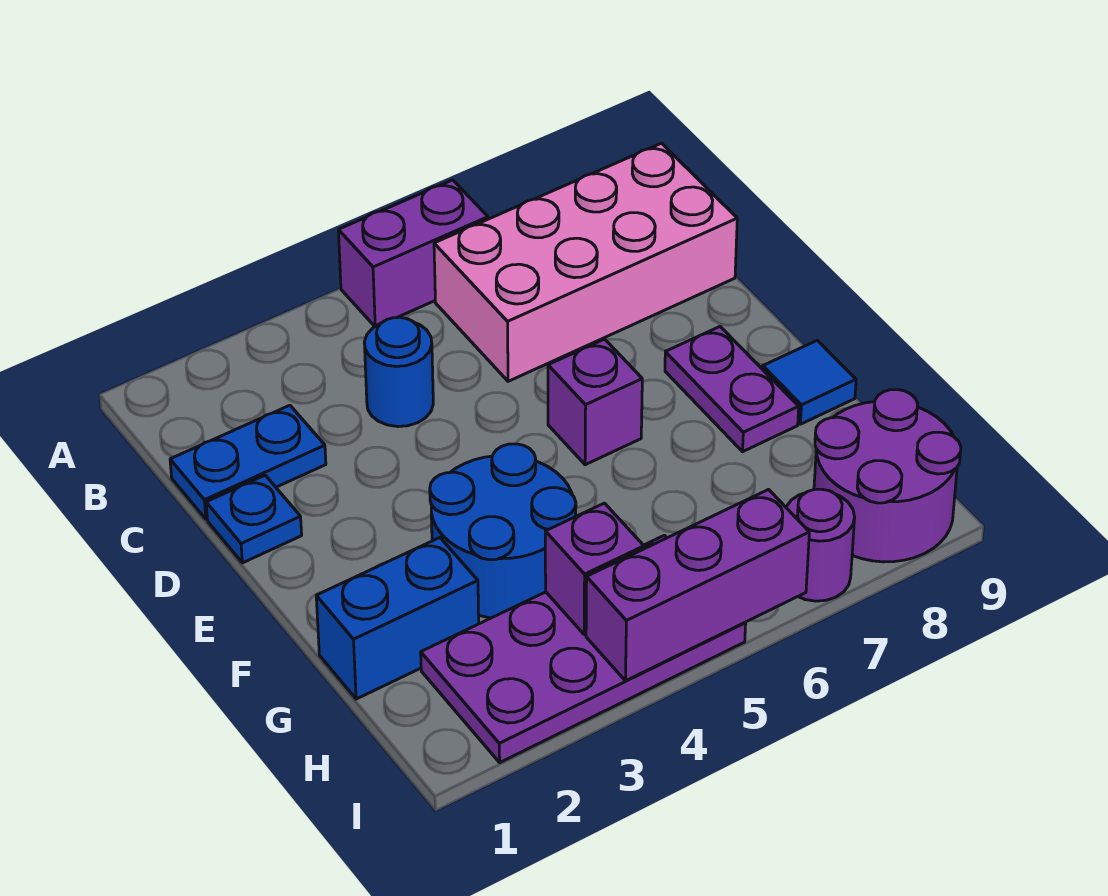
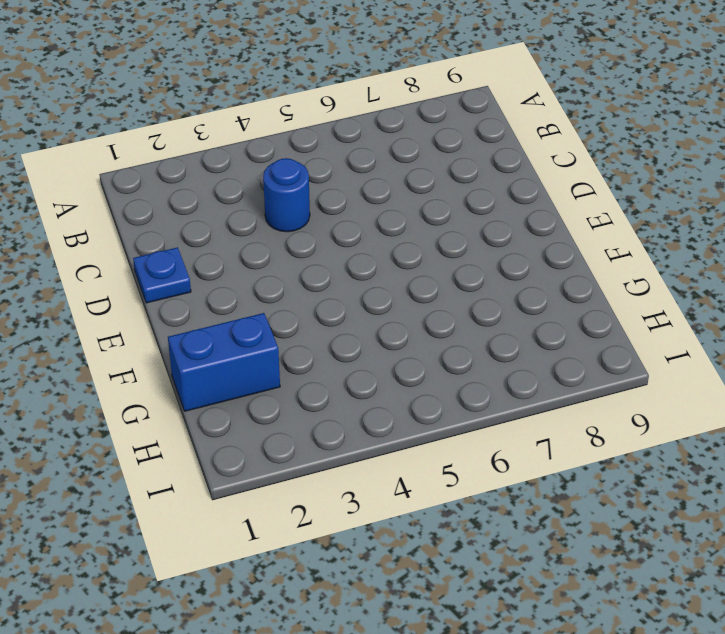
none -> purple brick A5:A6 level 1
none -> pink brick B6:C9 level 1
none -> blue plate C1:C2 level 1

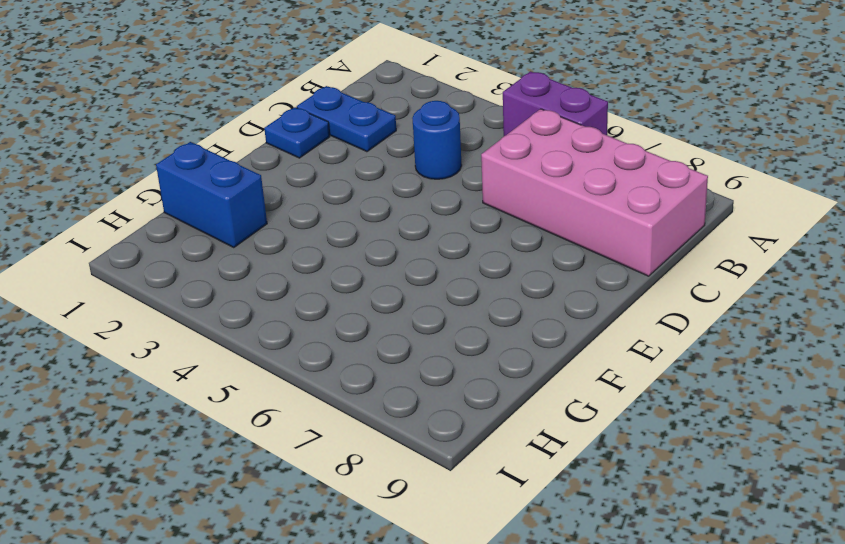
none -> purple brick E6 level 1
none -> purple plate E8:F8 level 1
none -> blue round brick F3:G4 level 1

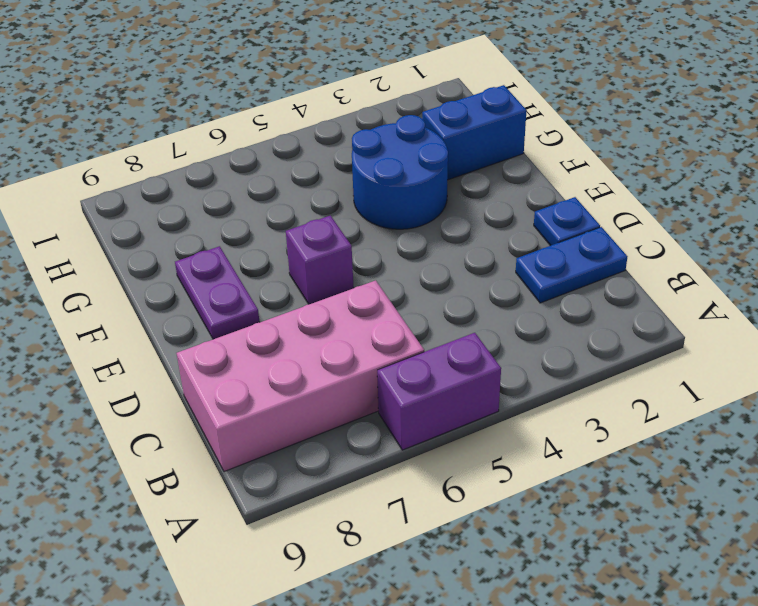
none -> blue round brick C4 level 1
none -> blue tile F9 level 1
none -> purple plate H2:I5 level 1

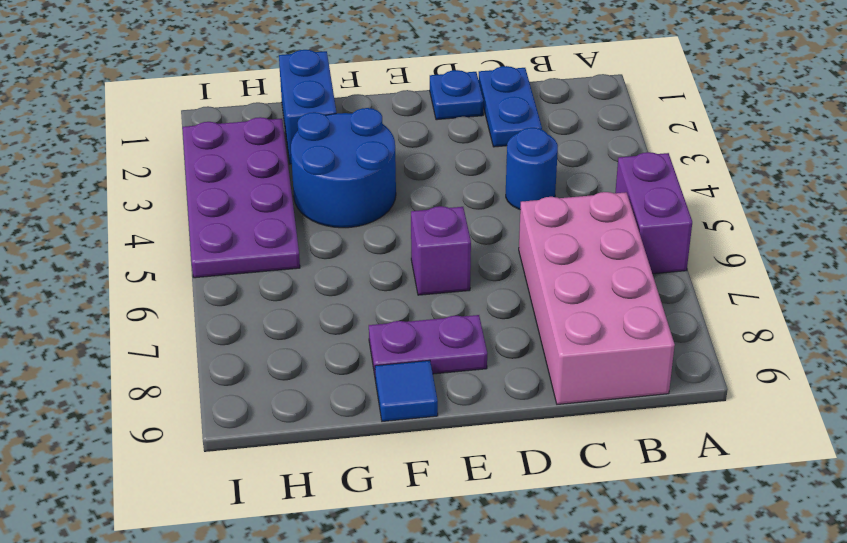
none -> purple round brick H8:I9 level 1
none -> purple round brick I7 level 1
none -> purple brick H4 level 2

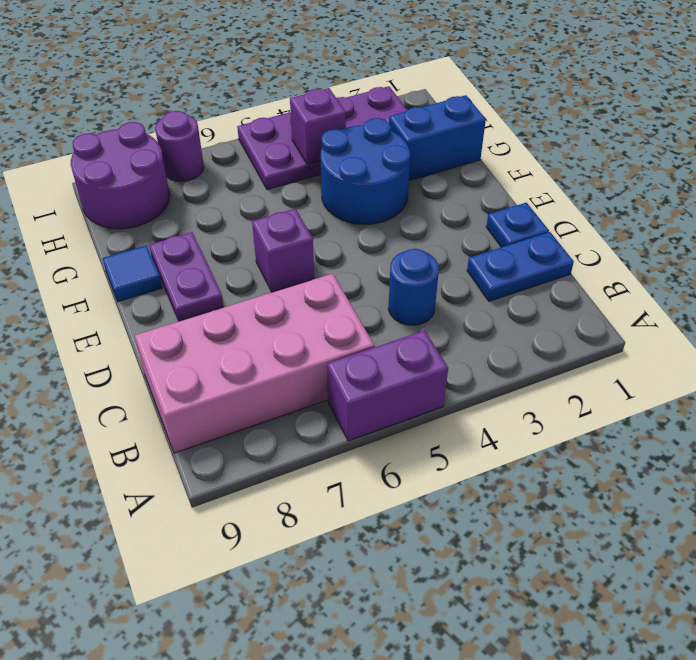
none -> purple brick I4:I6 level 2

